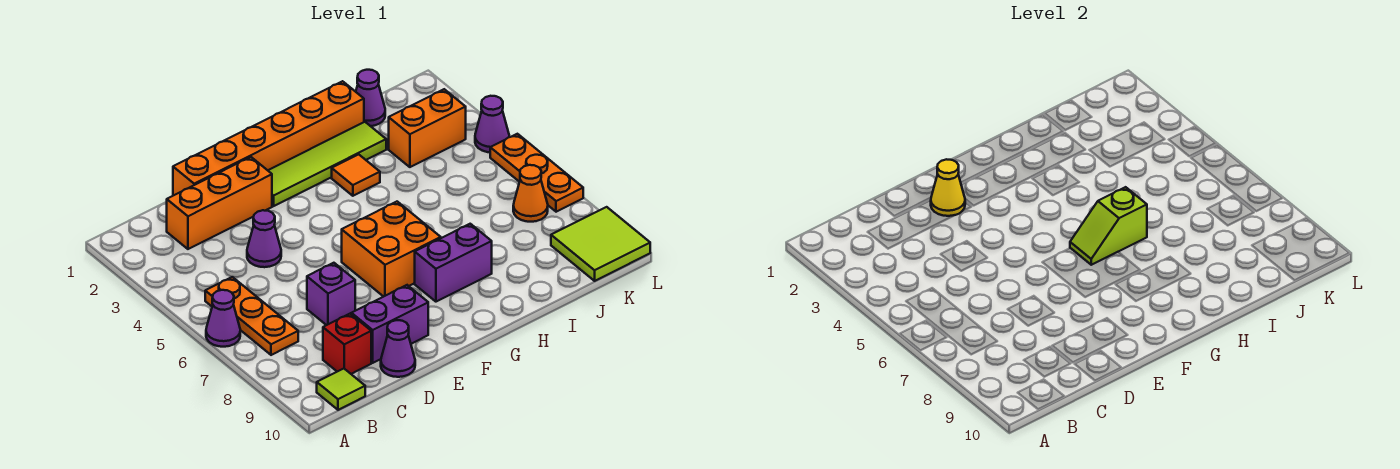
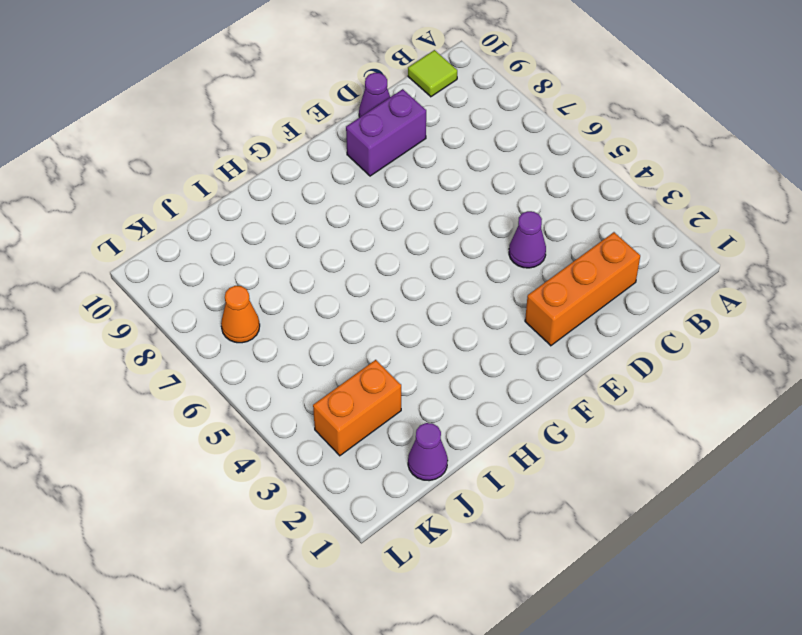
none -> purple cone A6 level 1
none -> orange plate B5:B7 level 1
none -> red brick C9 level 1

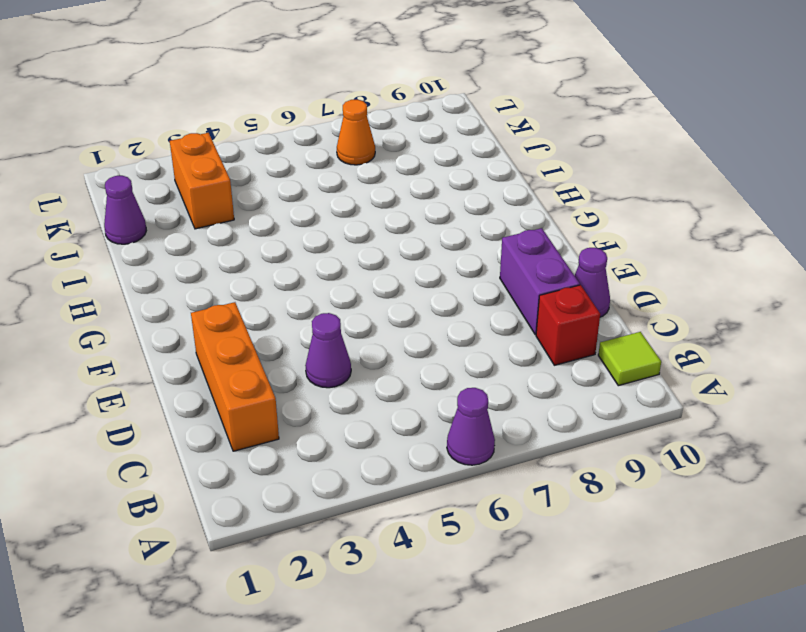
none -> orange plate B5:B7 level 1
none -> orange brick D1:I1 level 1
none -> purple brick D7 level 1

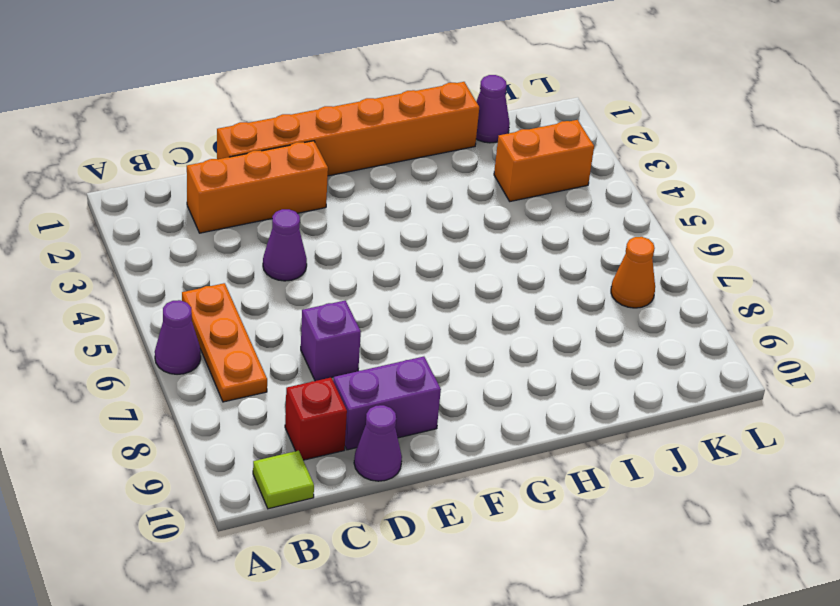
none -> lime tile F2:I2 level 1
none -> orange brick F6:G7 level 1
none -> purple brick G8:H8 level 1

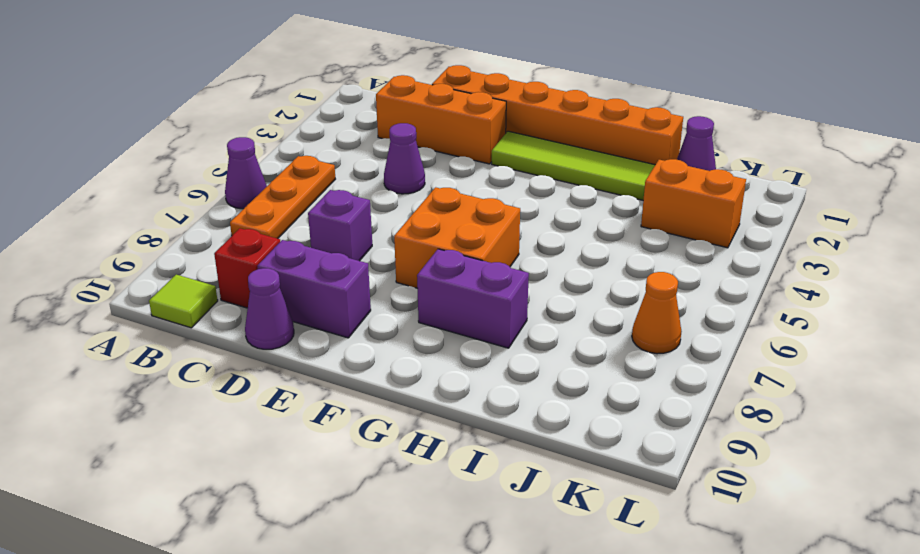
none -> orange tile H3 level 1
none -> lime tile K9:L10 level 1
none -> purple cone L4 level 1

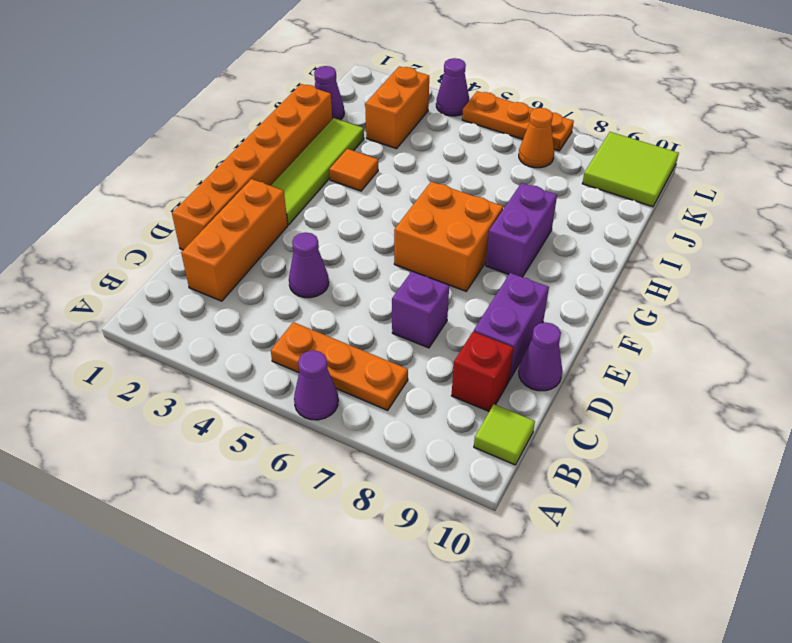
none -> yellow cone E2 level 2
none -> lime slope G6:H6 level 2 top H

